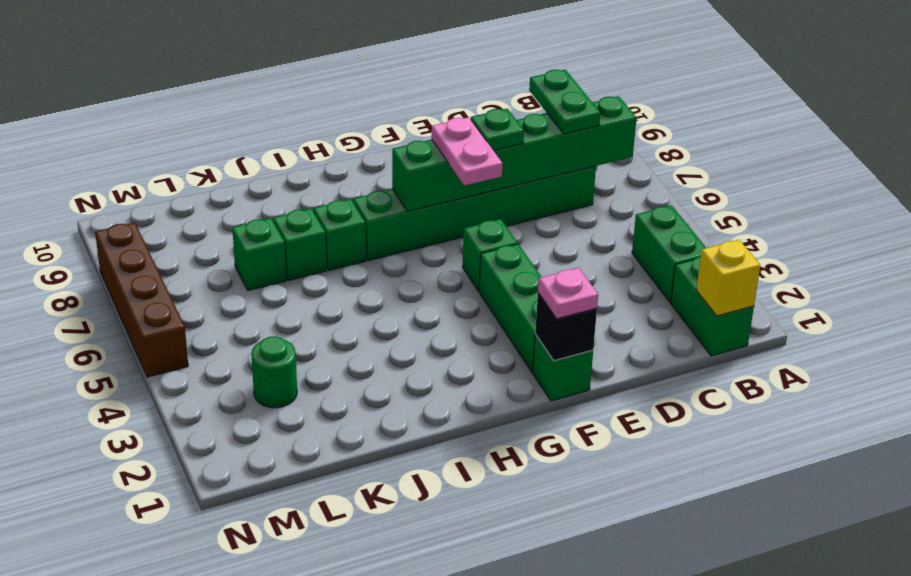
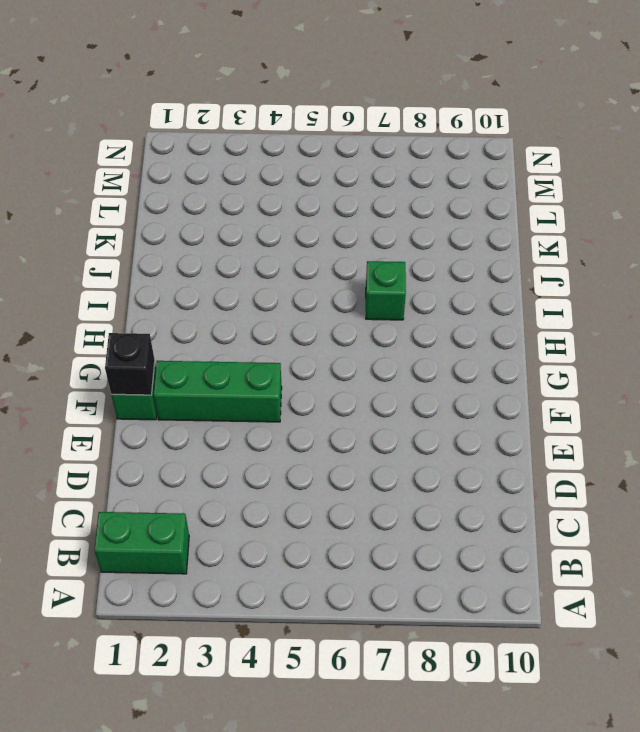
none -> green brick B3:B4 level 1
none -> green brick C7:H7 level 1
none -> green brick F5 level 1

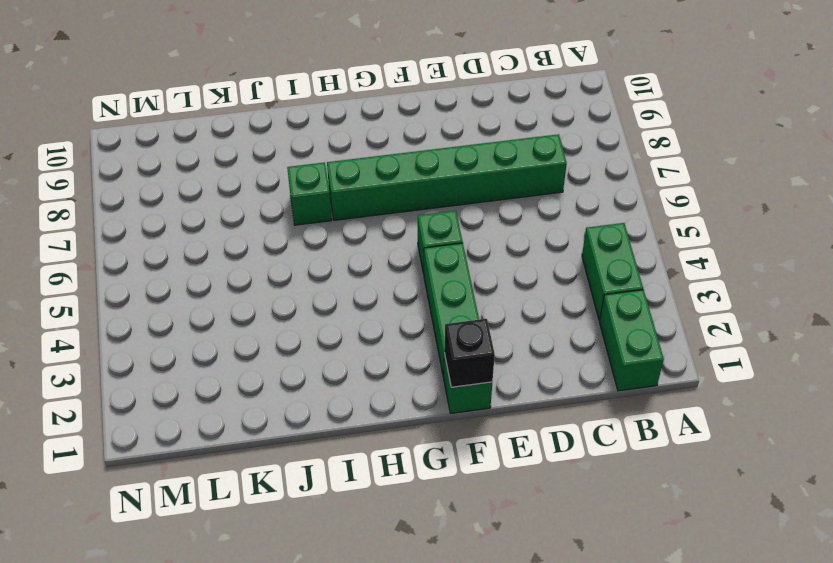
none -> green brick J7 level 1
none -> green brick K7 level 1
none -> green round brick L3 level 1

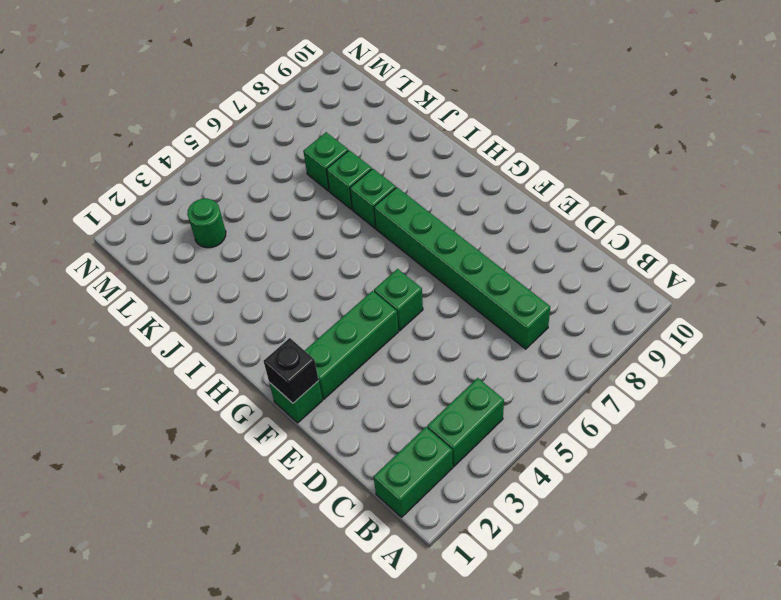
none -> brown brick N5:N8 level 1
none -> yellow brick B1 level 2
none -> green brick B7:G7 level 2

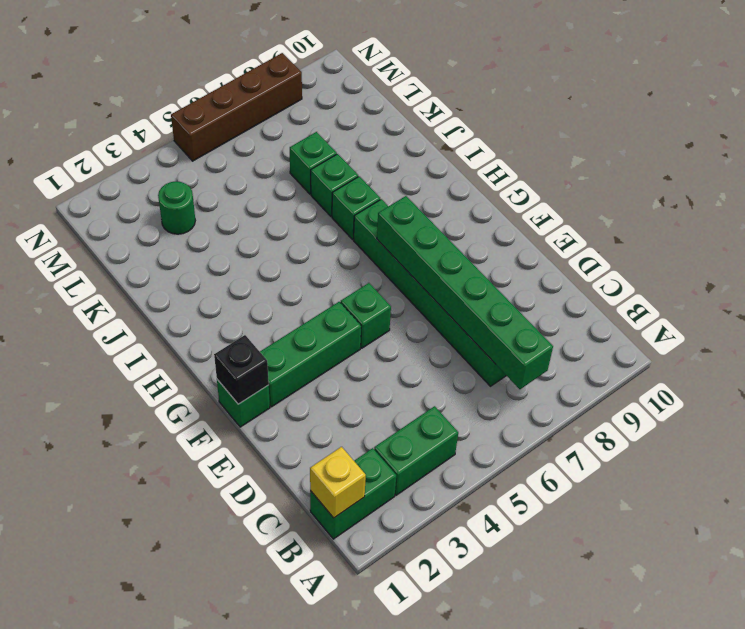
none -> green plate C7:C8 level 3
none -> green plate E7 level 3
none -> pink plate F1 level 3

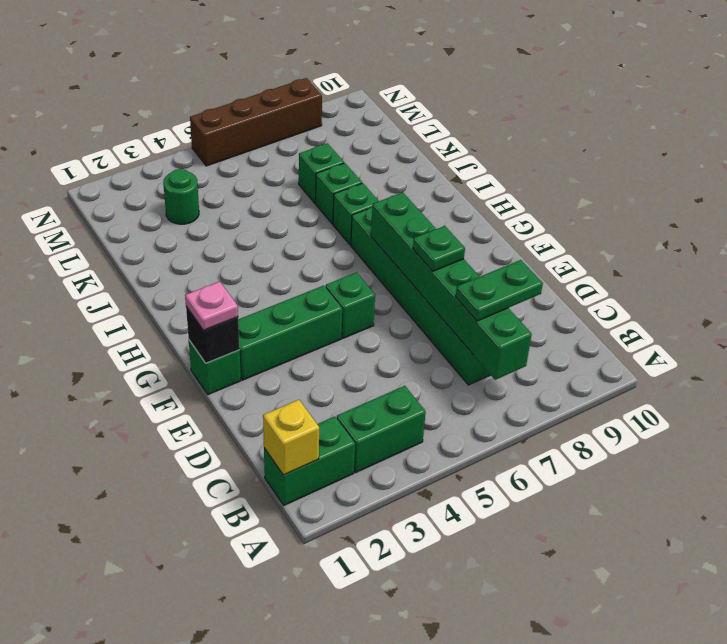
none -> pink plate F6:F7 level 3

